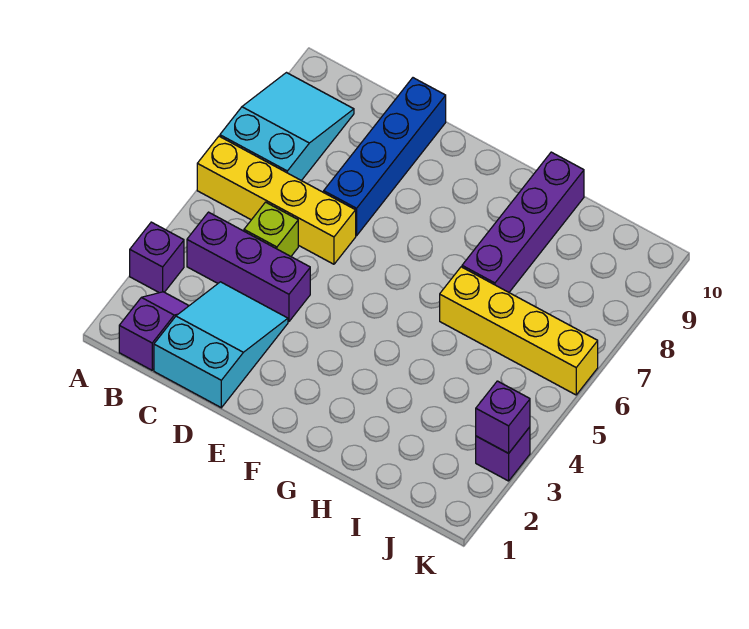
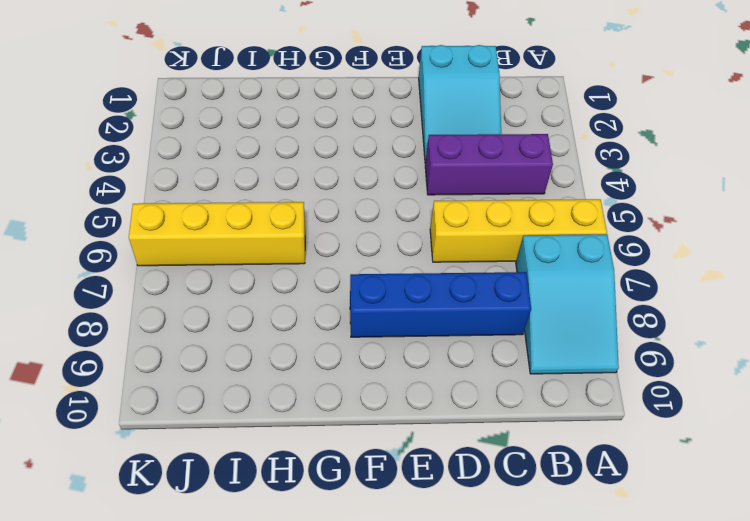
blue brick C8:F8 level 1 -> blue brick D7:D10 level 1
none -> purple brick A3 level 1
none -> purple slope B1:B2 level 1 top 1
none -> lime brick C5 level 1

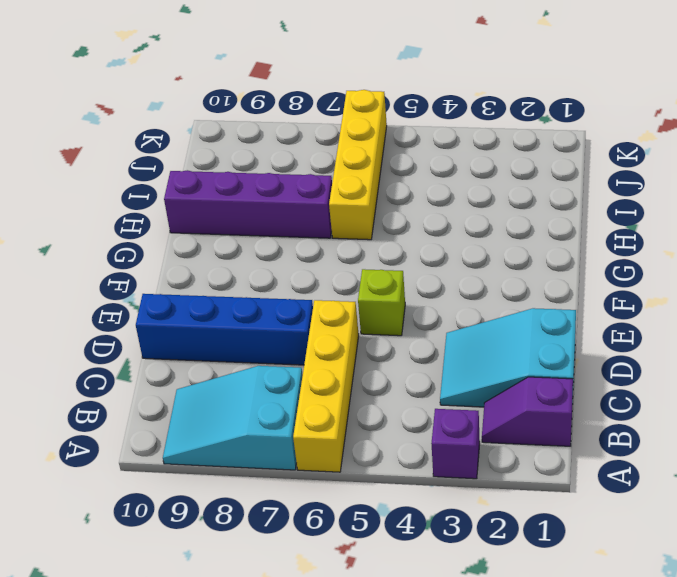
lime brick E5 level 1 -> lime brick C5 level 1
none -> purple brick B4:D4 level 1
none -> purple brick K3 level 1
none -> purple brick K3 level 2

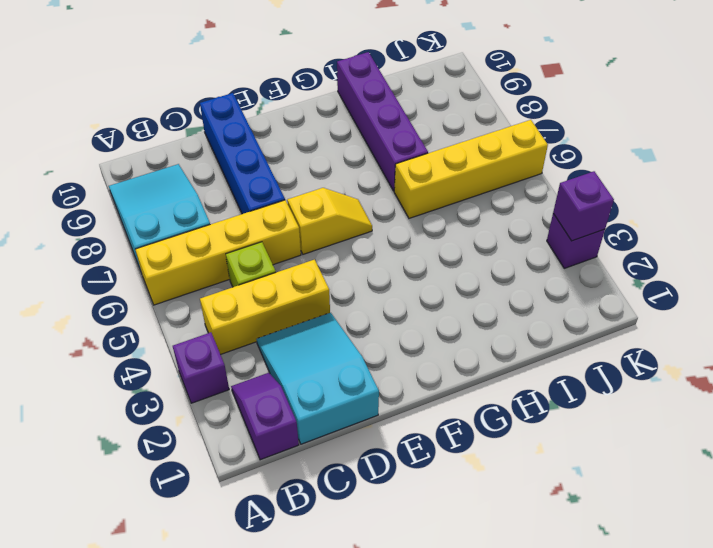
yellow brick B4:D4 level 1 -> purple brick B4:D4 level 1
yellow slope E6:F6 level 1 top E -> none

